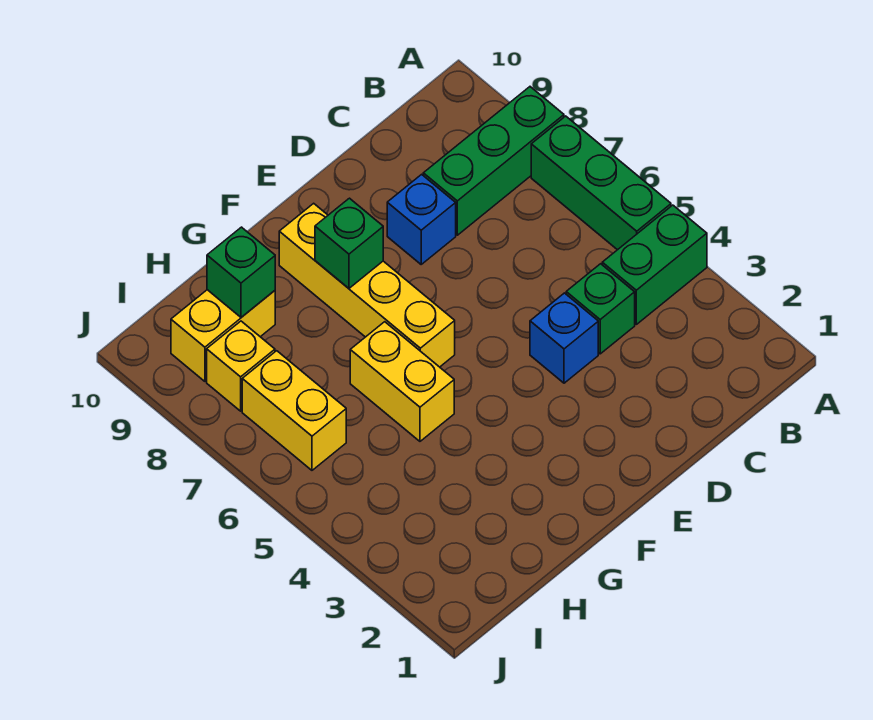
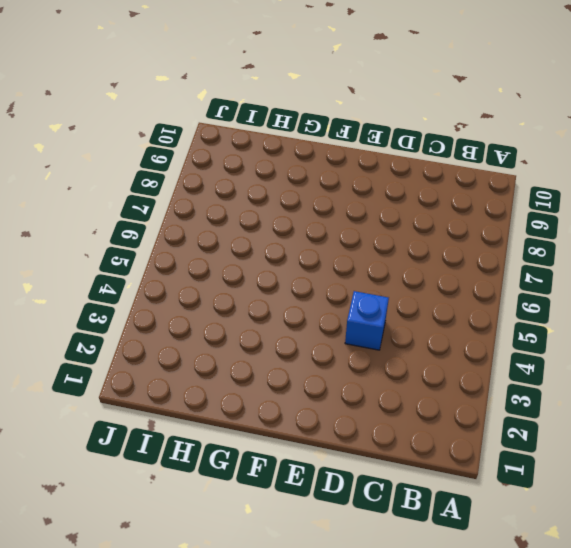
none -> green brick A4:B4 level 1
none -> green brick A5:A7 level 1
none -> green brick A8:C8 level 1

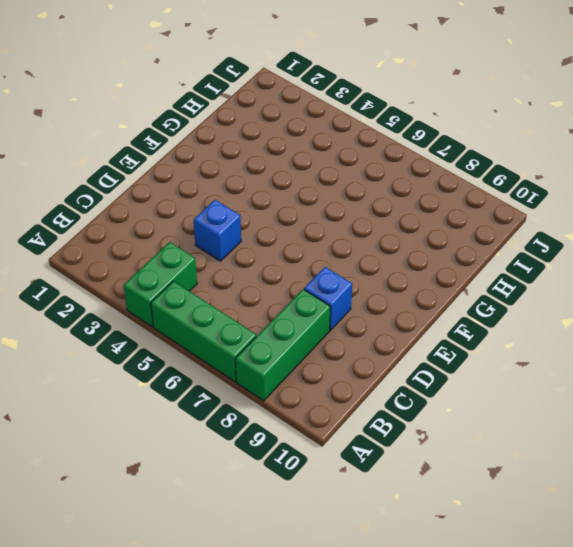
none -> green brick C4 level 1
none -> yellow brick F6:F9 level 1
none -> yellow brick G5:G6 level 1

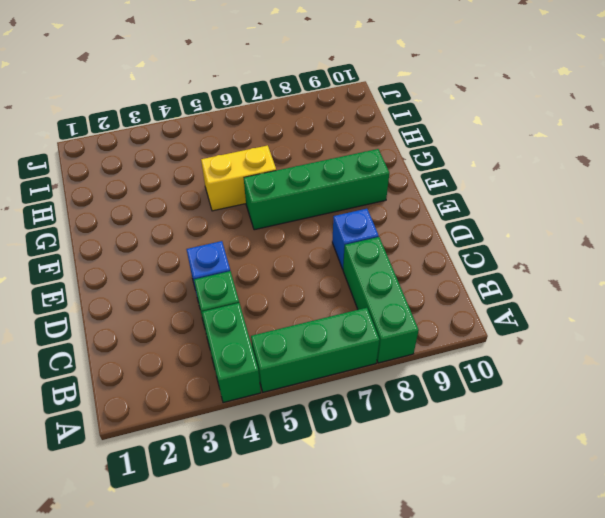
green brick F6:F9 level 1 -> yellow brick F6:F9 level 1
none -> yellow brick H9:I9 level 1
none -> yellow brick I6:I7 level 1
none -> yellow brick I8 level 1

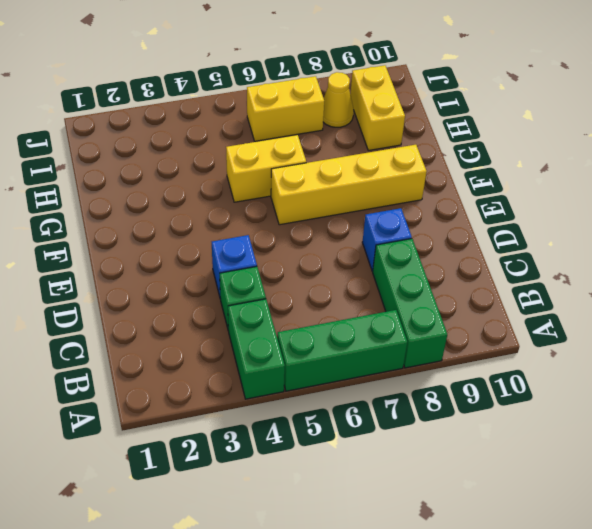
yellow cone I8 level 1 -> yellow brick I8 level 1
none -> green brick F8 level 2
none -> green brick H9 level 2

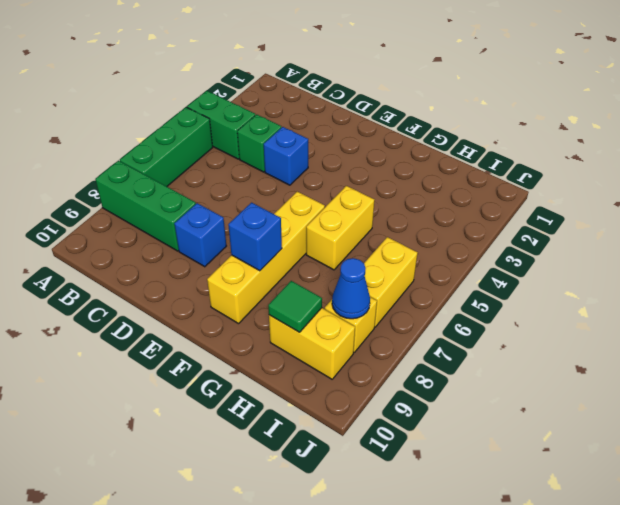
blue brick F8 level 2 -> green brick F8 level 2
green tile H9 level 2 -> green brick H9 level 2
blue cone I8 level 2 -> none

